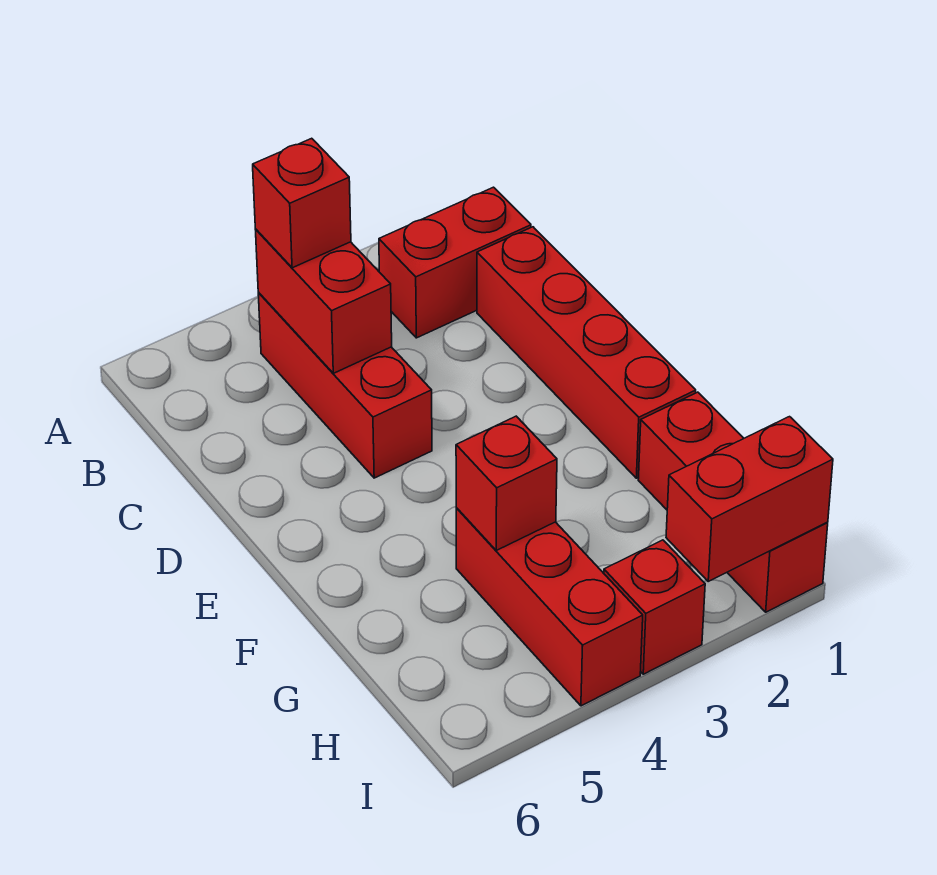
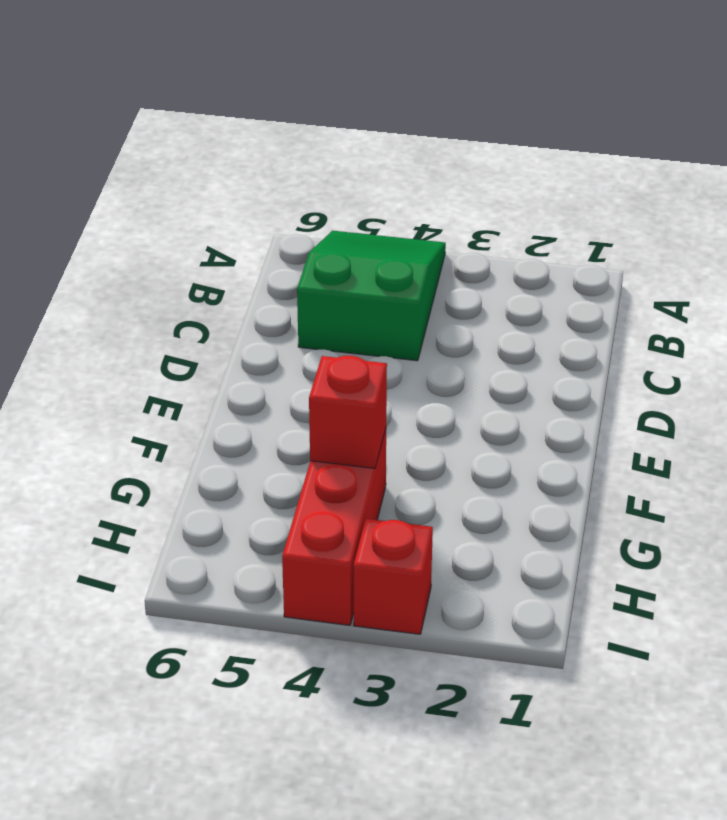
green slope A4:C5 level 1 top C -> red brick B4:D4 level 1
none -> red brick B1:B2 level 1
none -> red brick C1:F1 level 1

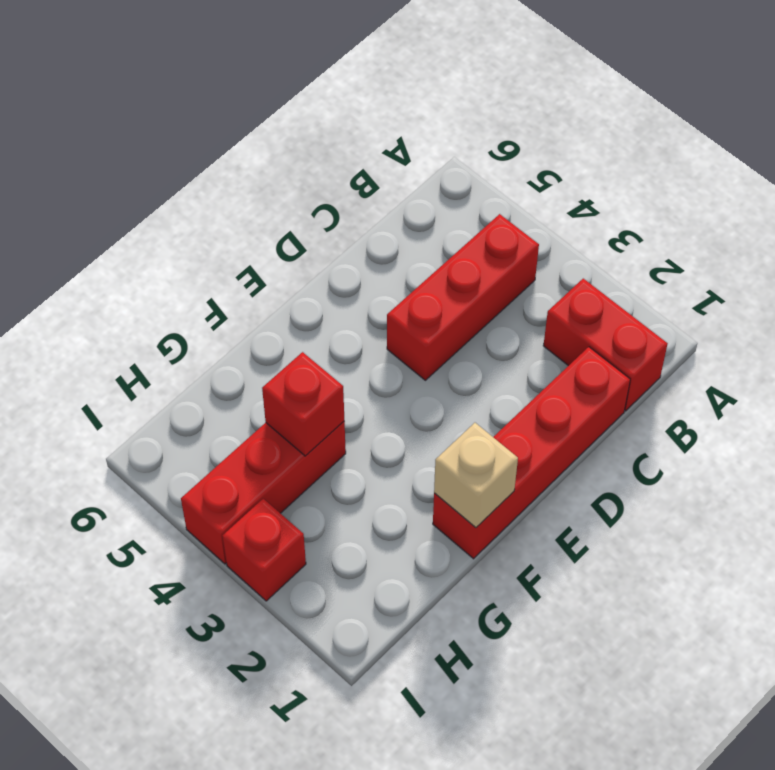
tan brick F1 level 2 -> none
none -> red brick G1:I1 level 1
none -> red brick B4:C4 level 2

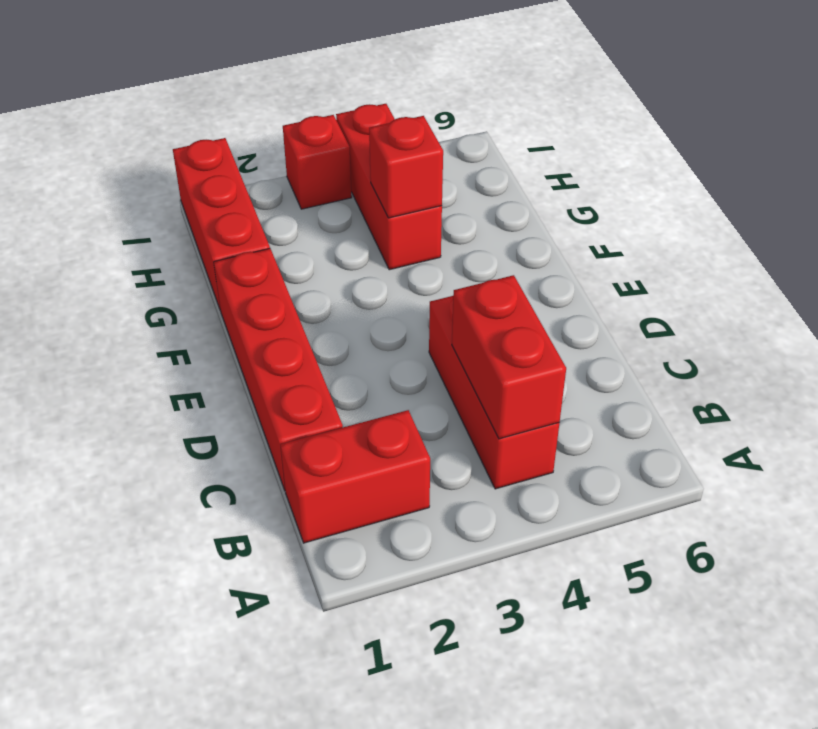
none -> red brick I1:I2 level 2
none -> red brick B4 level 3

